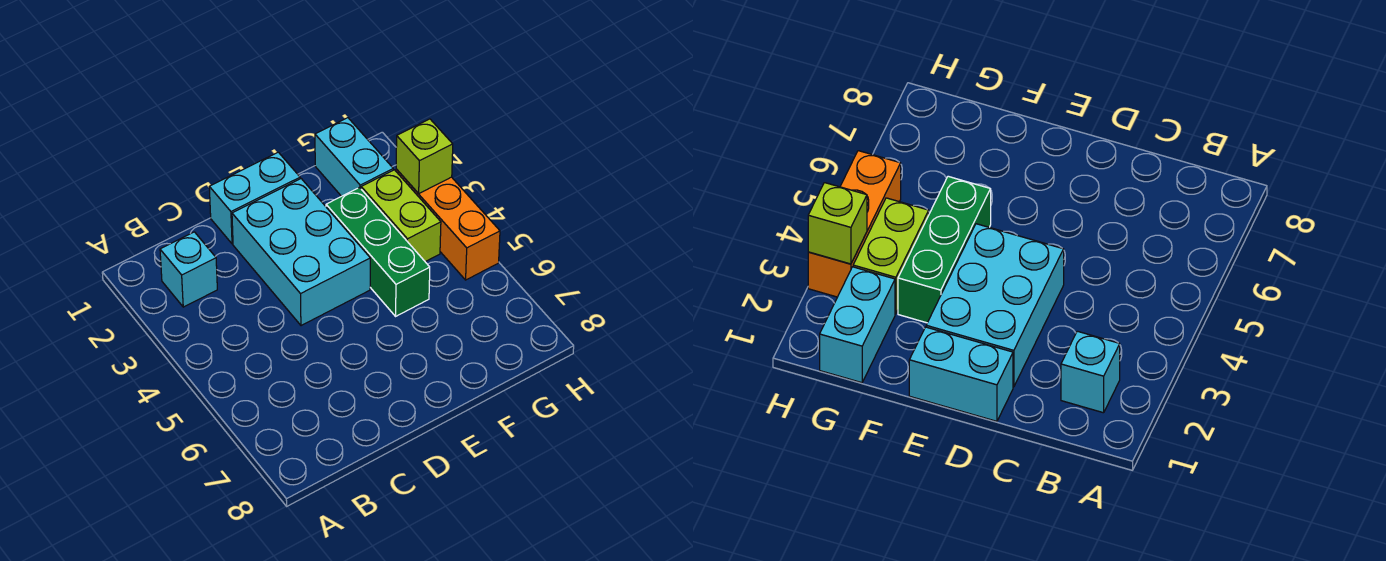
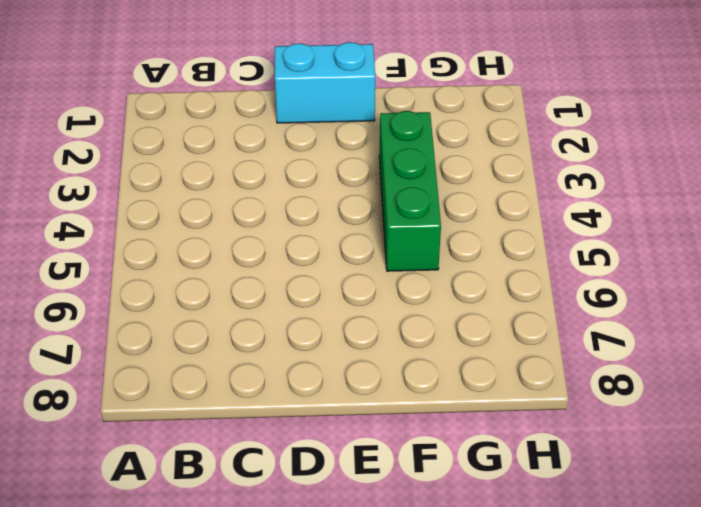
none -> cyan brick B2 level 1
none -> cyan brick D2:E4 level 1

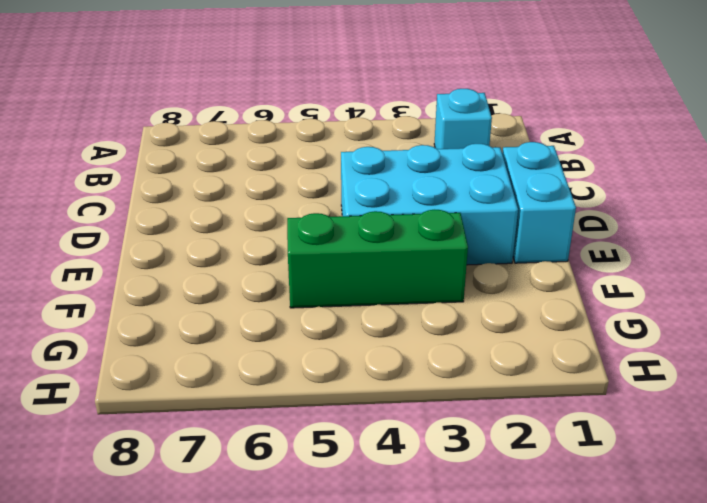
none -> cyan brick G1:G2 level 1
none -> lime brick G3:G4 level 1

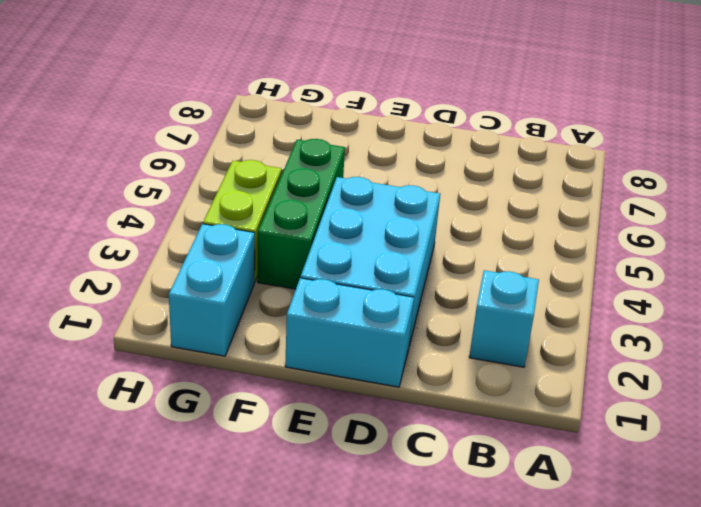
none -> orange brick H3:H5 level 1
none -> lime brick H3 level 2

